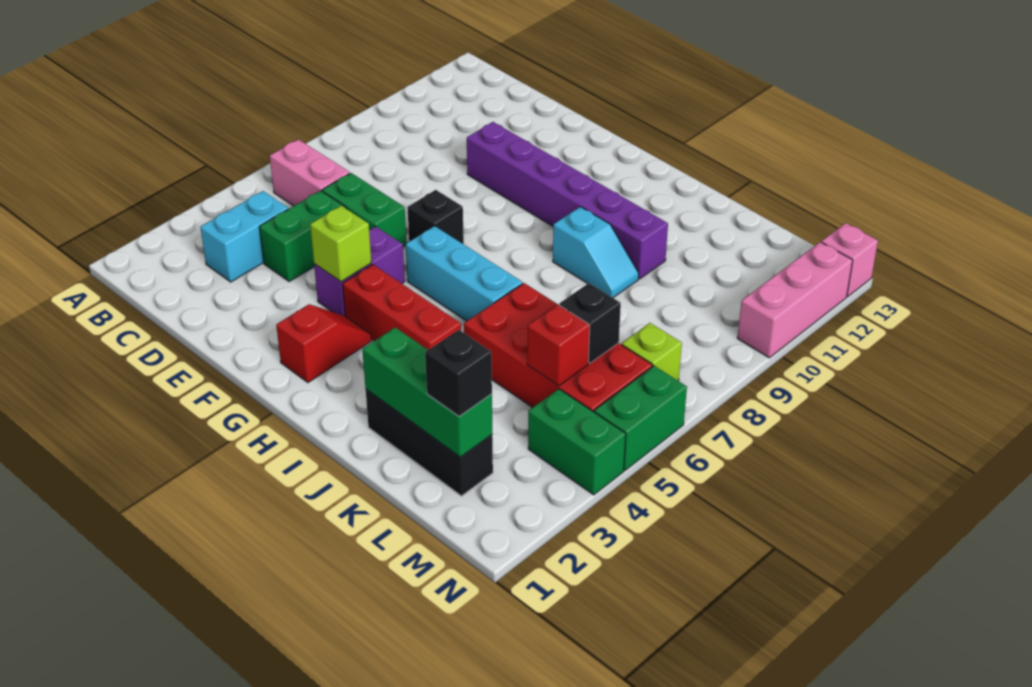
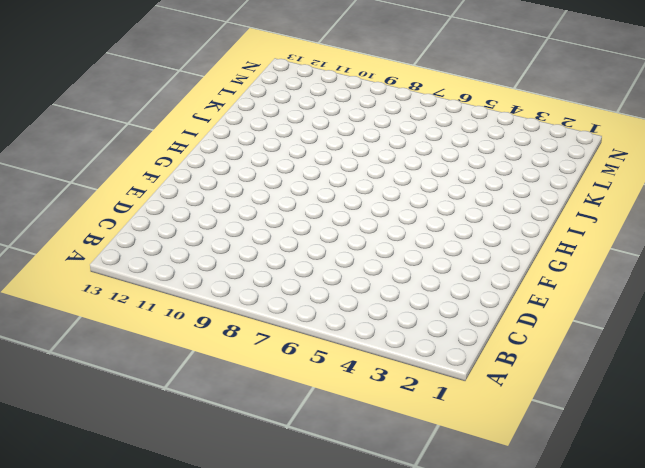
none -> pink brick B6:C6 level 1
none -> cyan brick C3:C4 level 1
none -> green brick D4:D5 level 1

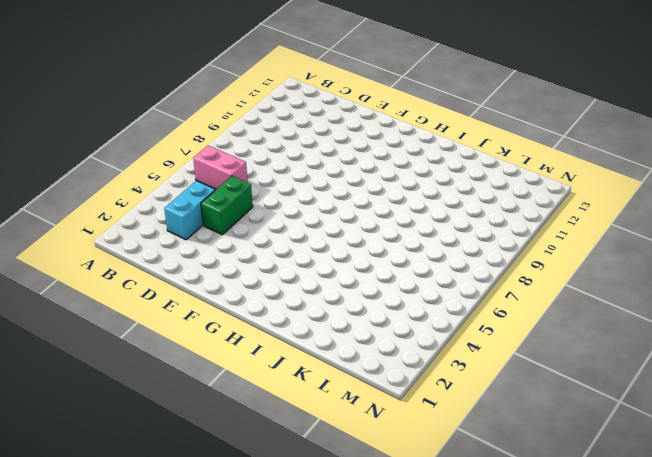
none -> green brick D6:E6 level 1
none -> purple brick E10:J10 level 1
none -> purple brick F4:F5 level 1

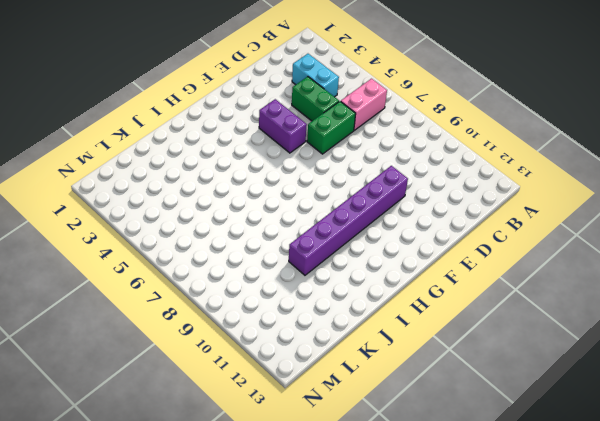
none -> black brick F7 level 1
none -> red slope G2:G3 level 1 top 2
none -> red brick G4:I4 level 1

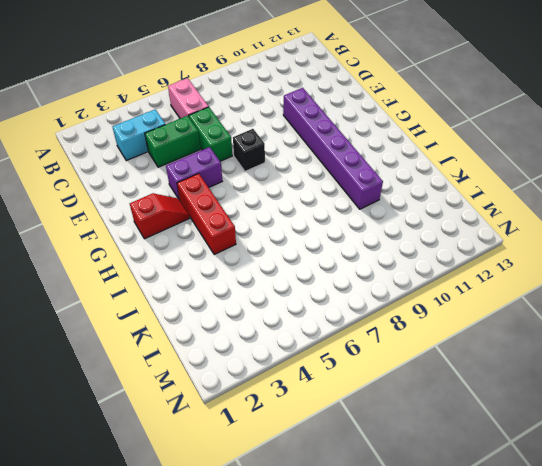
none -> cyan brick G6:I6 level 1
none -> cyan slope I9:J9 level 1 top I
none -> black brick J2:L2 level 1

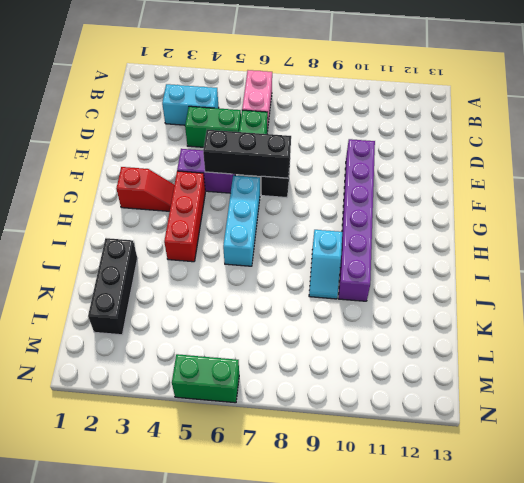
black brick F5:F7 level 2 -> none
none -> red brick J5:M6 level 1
none -> green brick M4:N4 level 1
none -> lime brick M7 level 1

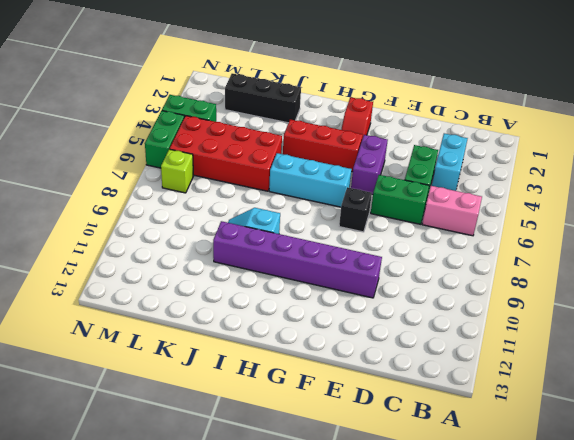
none -> pink brick N10:N12 level 1
none -> pink brick N13 level 1
none -> lime brick F4 level 2

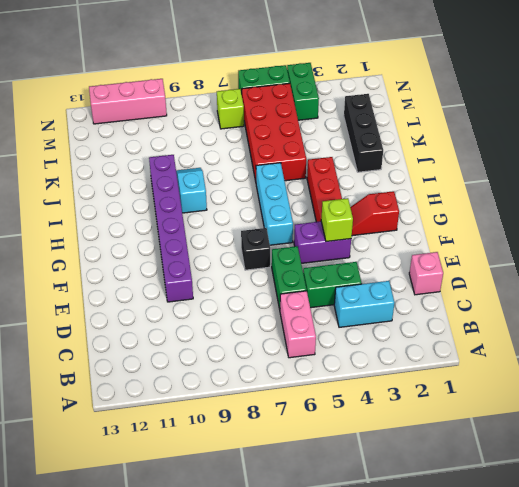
pink brick D1 level 1 -> pink brick N13 level 1
none -> green brick J2:L2 level 2
none -> red brick L5 level 2
none -> black brick L6 level 2

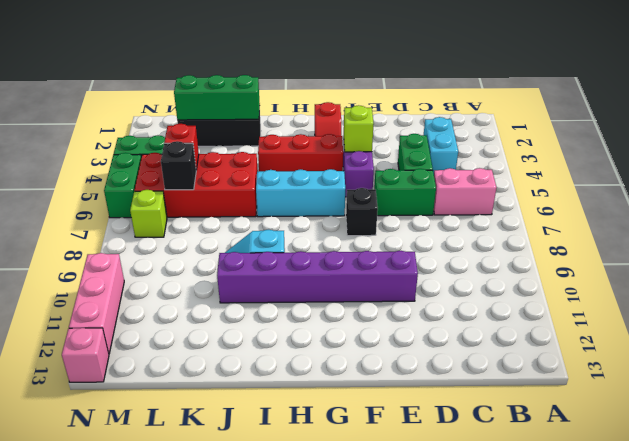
none -> black brick L2 level 3

